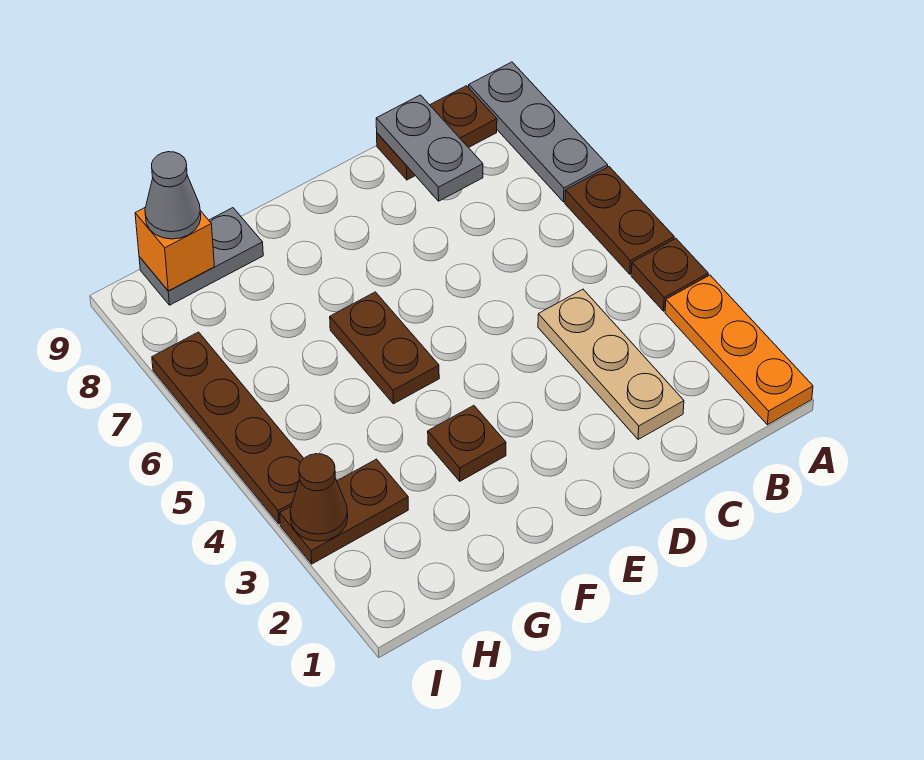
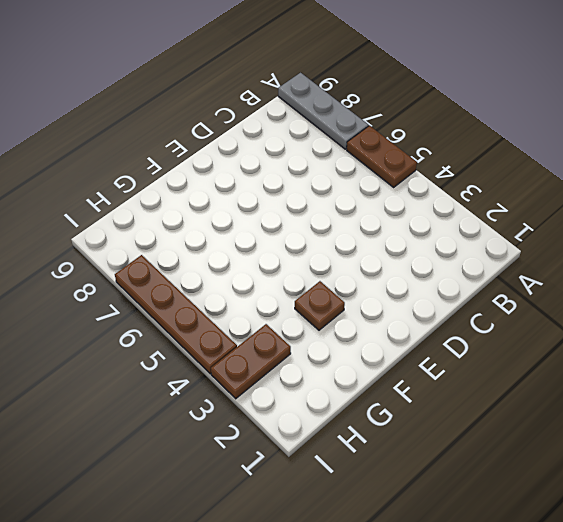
none -> orange plate A1:A3 level 1
none -> brown plate A4 level 1
none -> brown plate B9:C9 level 1

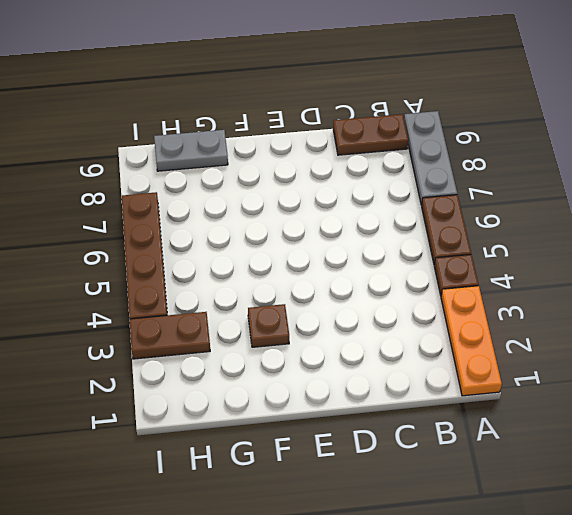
none -> tan plate C2:C4 level 1
none -> brown plate F5:F6 level 1
none -> grey plate C8:C9 level 2

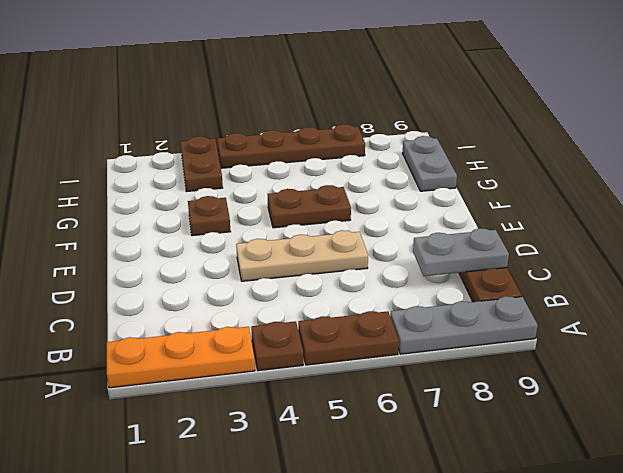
tan plate D4:D6 level 1 -> tan plate C2:C4 level 1
none -> orange brick H9 level 2
none -> brown cone I3 level 2
none -> grey cone H9 level 3

